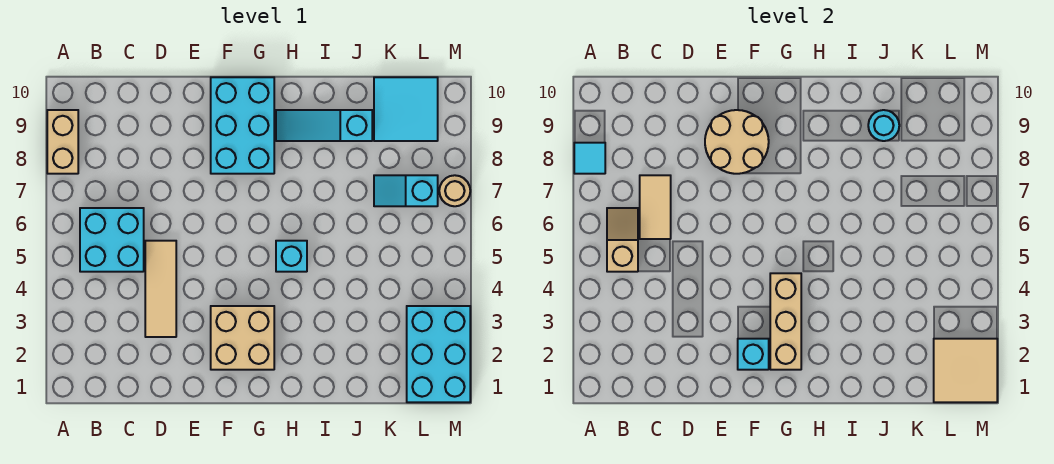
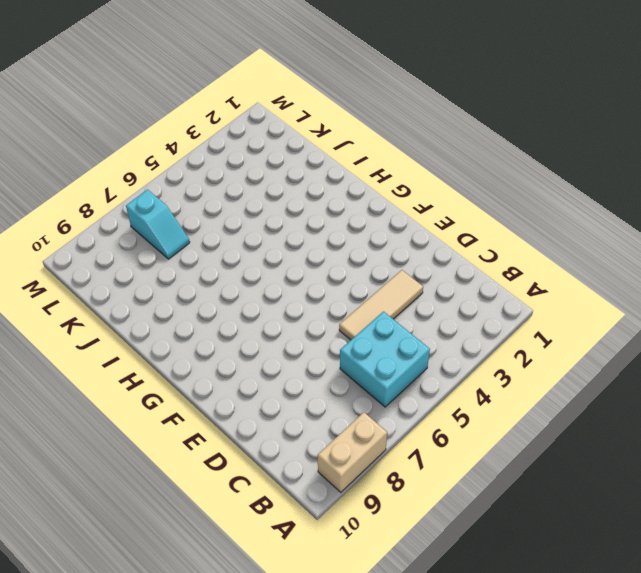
none -> tan brick F2:G3 level 1
none -> cyan brick F8:G10 level 1
none -> cyan brick H5 level 1

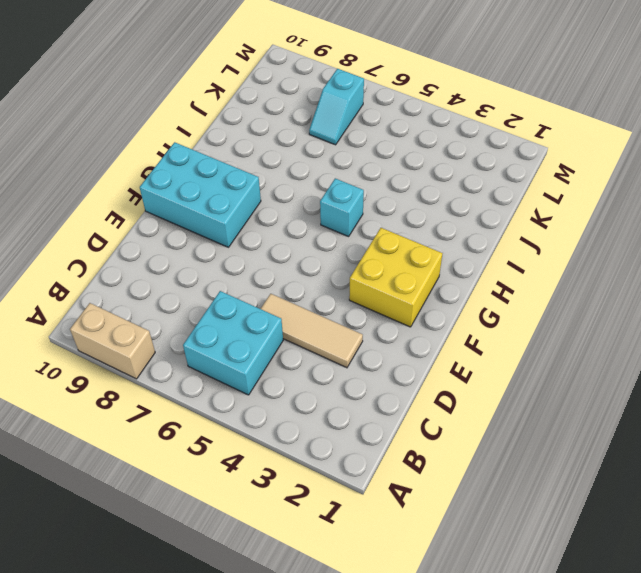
yellow brick F2:G3 level 1 -> tan brick F2:G3 level 1
none -> cyan slope H9:J9 level 1 top J
none -> cyan tile K9:L10 level 1
none -> cyan brick L1:M3 level 1

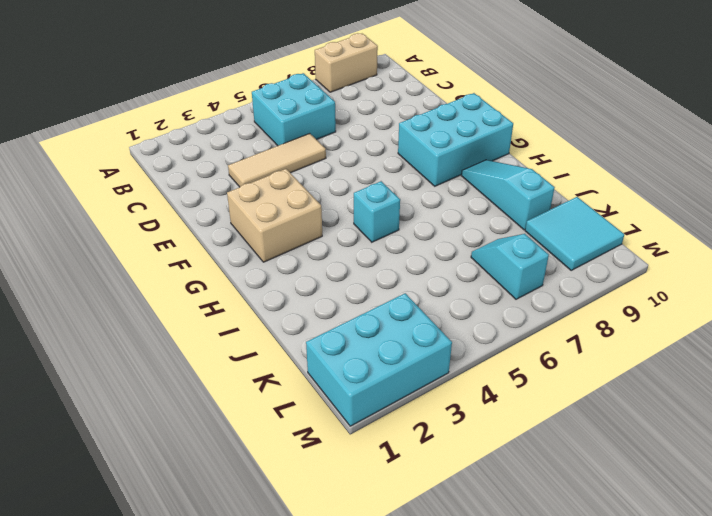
none -> tan round brick M7 level 1
none -> cyan tile A8 level 2
none -> tan slope B5:B6 level 2 top 5

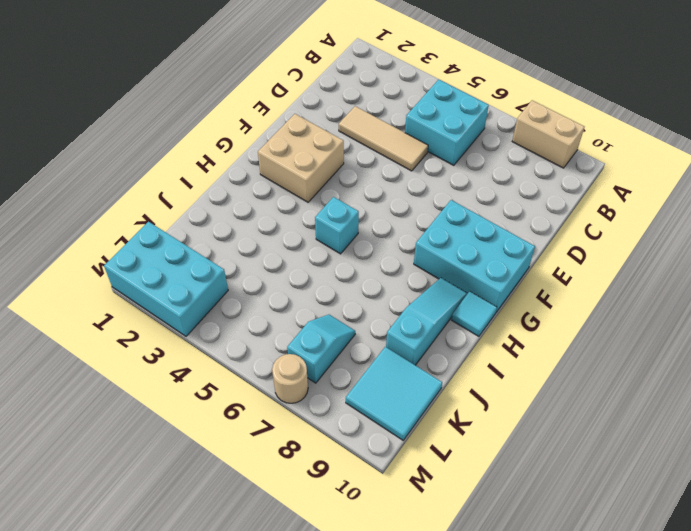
cyan tile H10 level 1 -> cyan tile A8 level 2
none -> tan slope B5:B6 level 2 top 5
none -> tan tile C6:C7 level 2
none -> tan round brick E8:F9 level 2

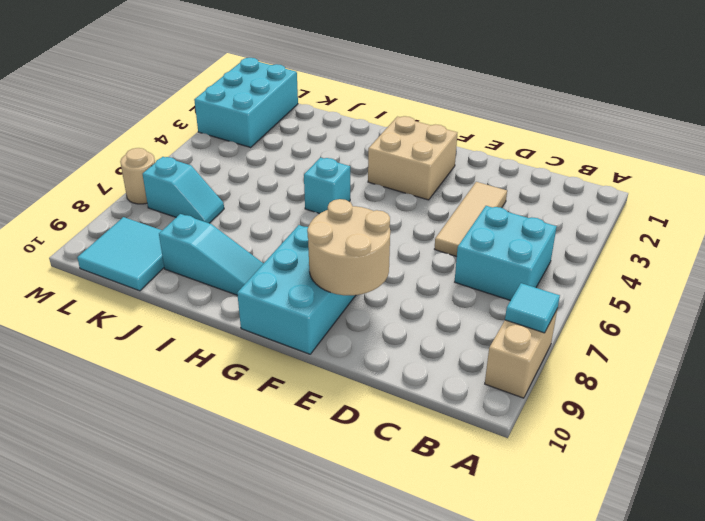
none -> tan slope B5:B6 level 2 top 5
none -> tan tile C6:C7 level 2
none -> cyan brick F2 level 2

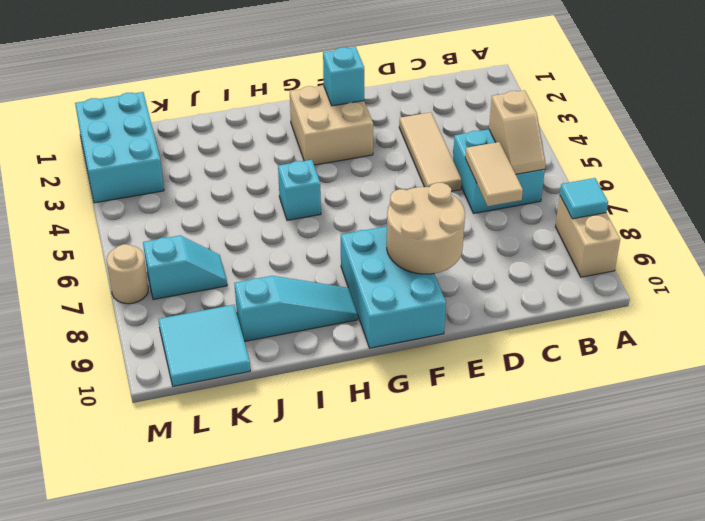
none -> tan brick G2:G4 level 2
none -> cyan round brick J9 level 2
none -> tan tile L1:M2 level 2

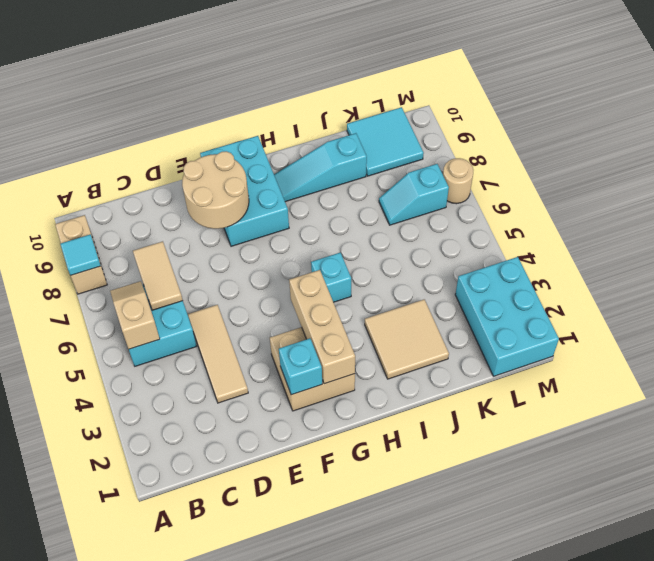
tan tile I2:J3 level 1 -> tan tile L1:M2 level 2
none -> cyan round brick J9 level 2

